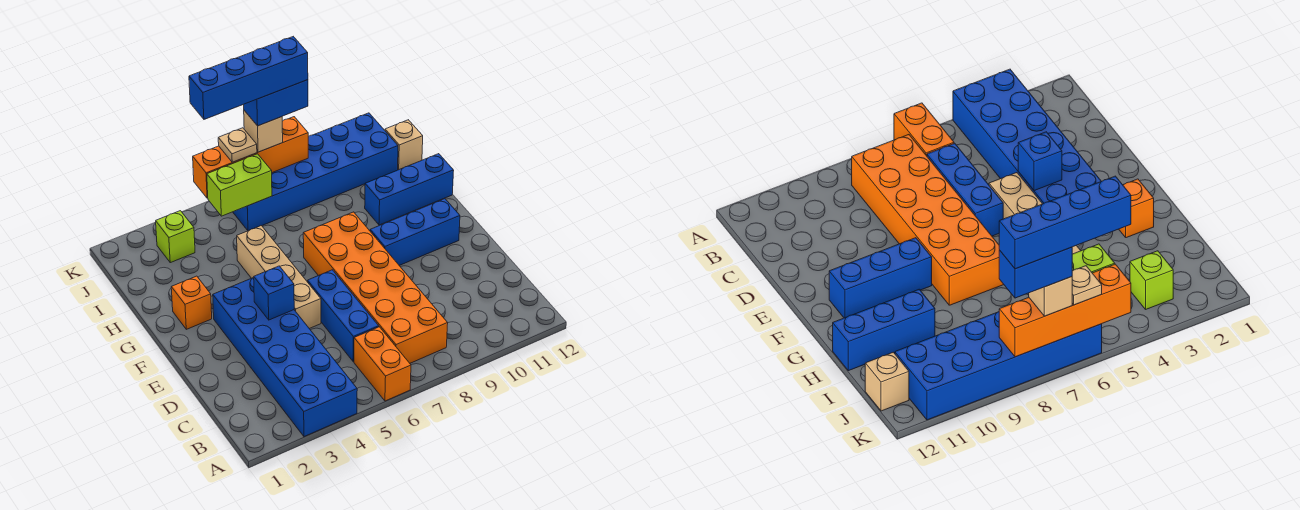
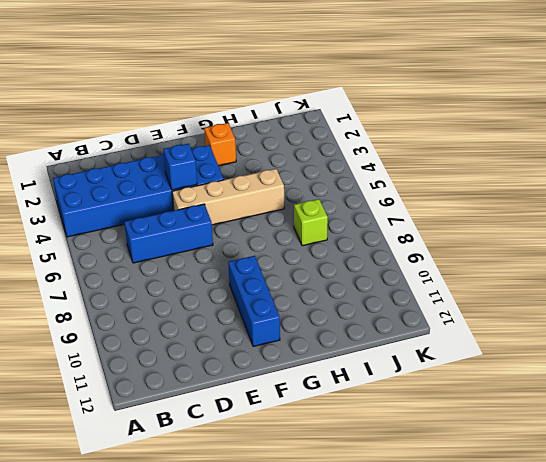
lime brick I7 level 1 -> lime brick J3 level 1
none -> orange brick A6:B6 level 1
none -> orange brick B7:G8 level 1
none -> blue brick H10:H12 level 1

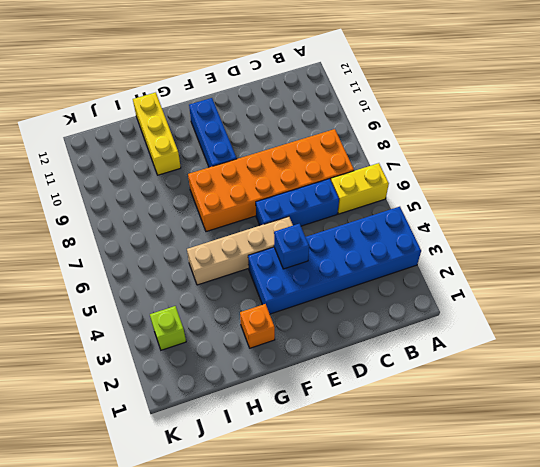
yellow brick A6:B6 level 1 -> orange brick A6:B6 level 1
yellow brick H10:H12 level 1 -> blue brick H10:H12 level 1
none -> blue brick J6:K11 level 1
none -> tan brick J12 level 1
none -> lime brick J5:J6 level 2

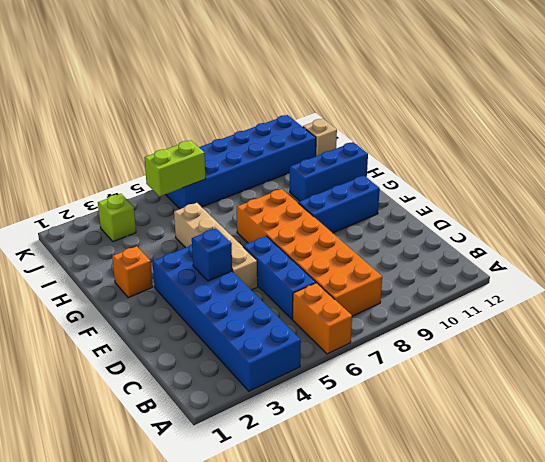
none -> orange brick K5:K8 level 2
none -> tan plate K6 level 3
none -> tan brick K7 level 3

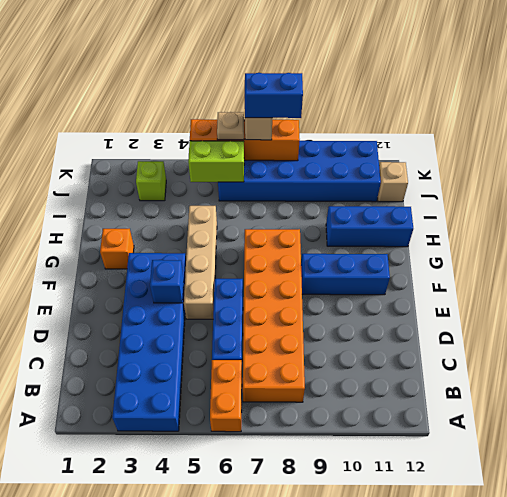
none -> blue brick K5:K8 level 5

